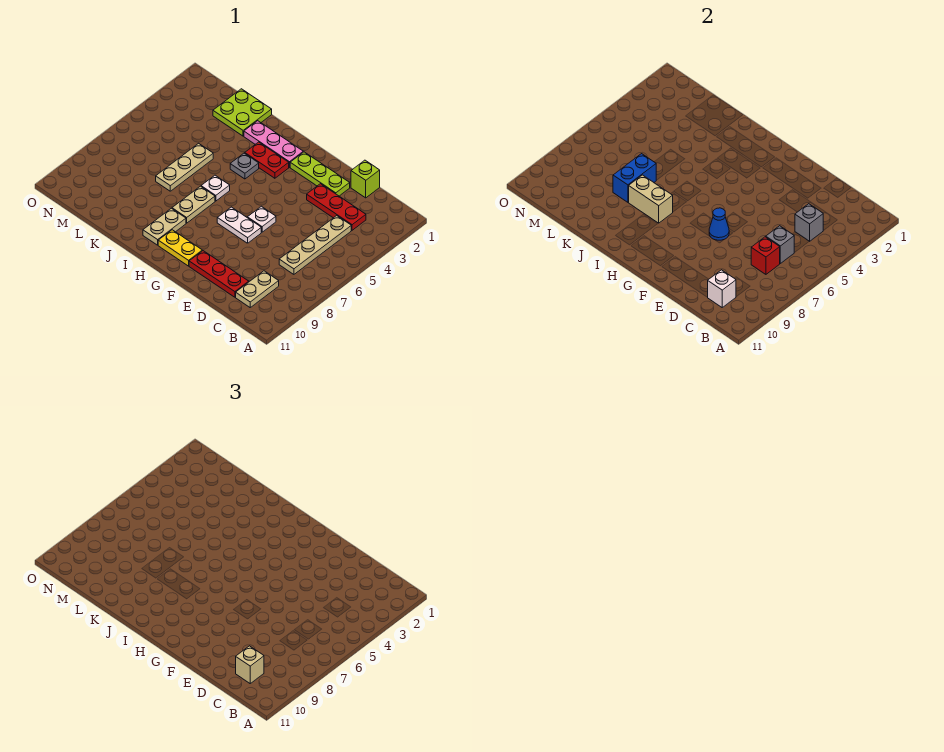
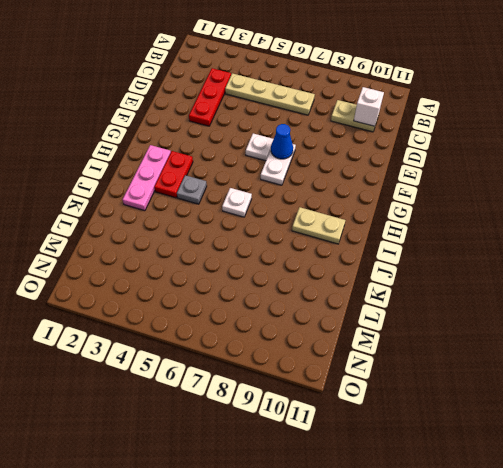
none -> lime brick D1 level 1
none -> red plate D10:F10 level 1
none -> lime plate E2:G2 level 1

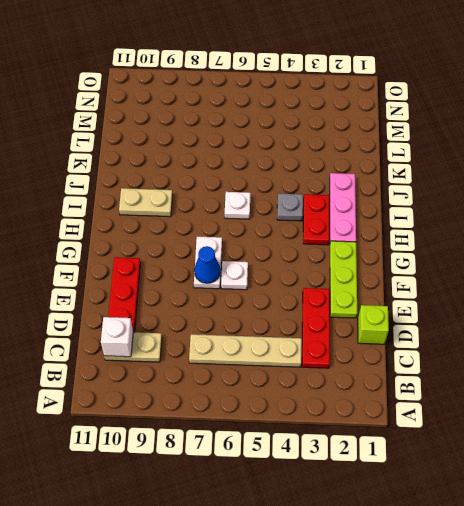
none -> yellow plate G10:H10 level 1
none -> tan plate I7:I8 level 1
none -> lime plate K1:L2 level 1

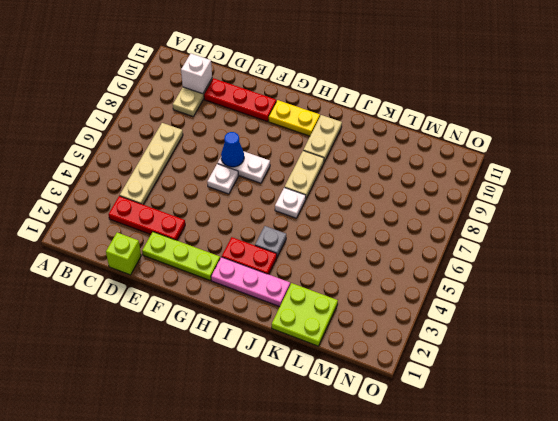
none -> tan plate K5:K7 level 1
none -> grey brick C4 level 2
none -> grey brick C6 level 2

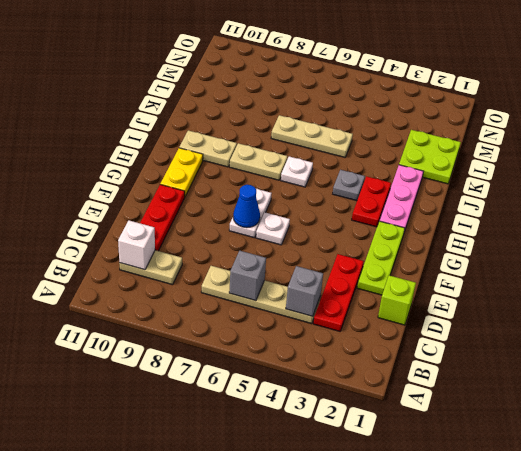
none -> red brick C7 level 2
none -> tan brick I8:J8 level 2
none -> blue brick K7:K8 level 2

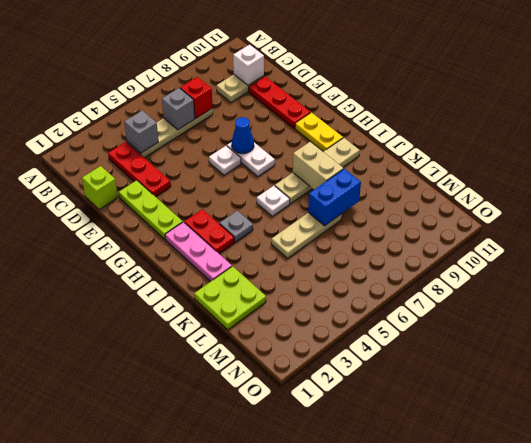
none -> tan brick C10 level 3

